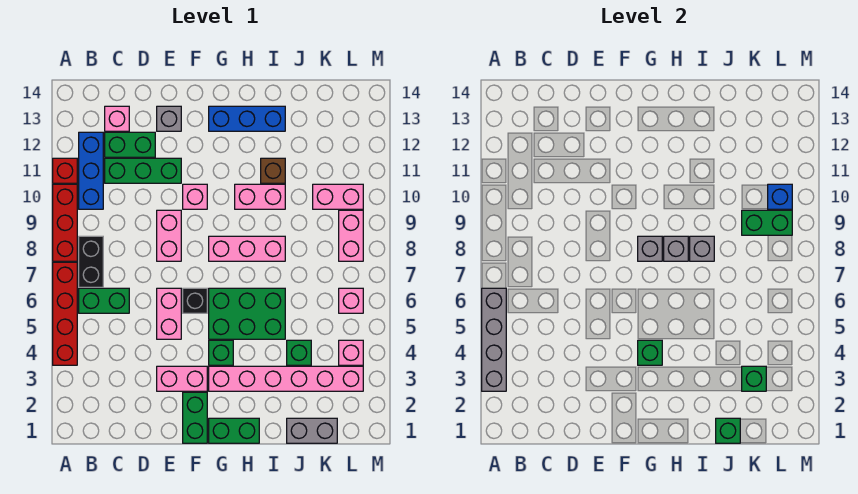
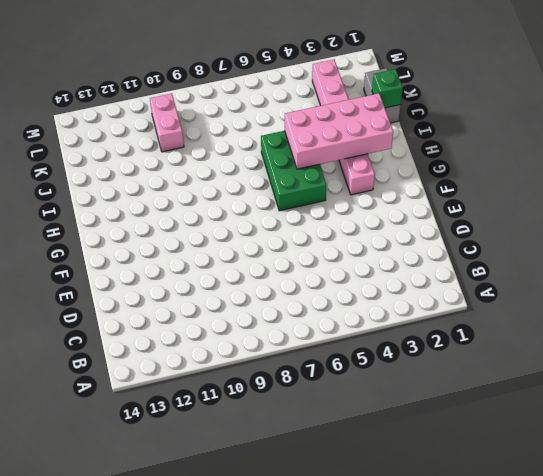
pink brick H2:I5 level 2 -> none
none -> red brick A4:A7 level 1
none -> red brick A8:A10 level 1
none -> red brick A11 level 1
none -> green brick B6:C6 level 1

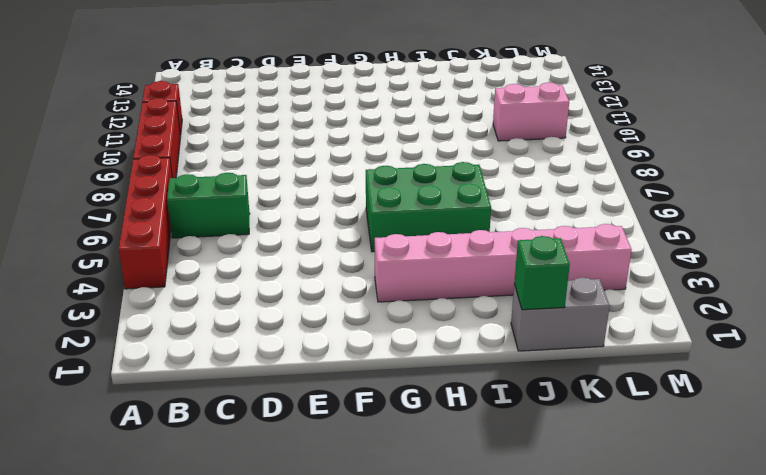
none -> black brick B7:B8 level 1
none -> blue brick B10:B12 level 1
none -> green brick C11:E11 level 1
none -> green brick C12:D12 level 1

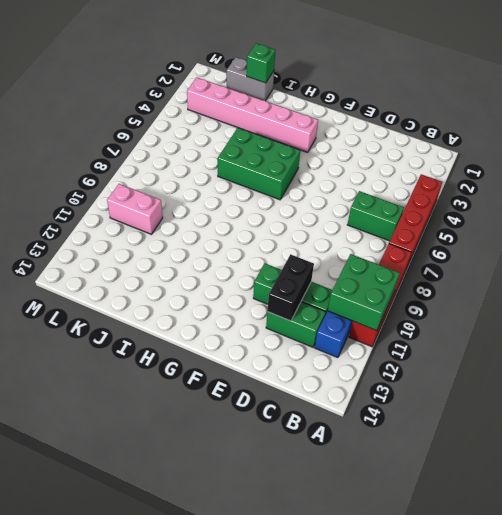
green brick A10:B11 level 2 -> none
black brick D11:D12 level 2 -> black brick B7:B8 level 1
none -> pink brick C13 level 1
none -> pink brick E3:F3 level 1
none -> pink brick E5:E6 level 1
none -> pink brick E8:E9 level 1

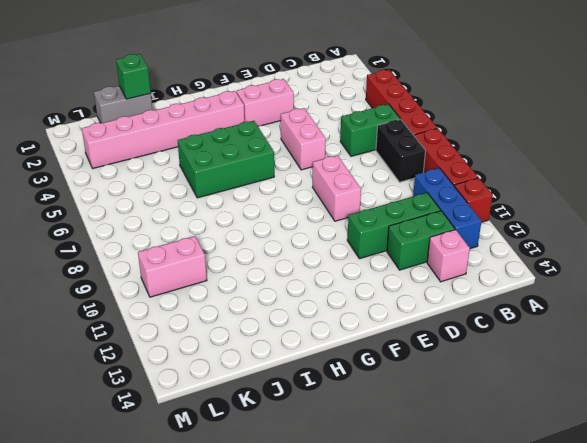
none -> grey brick E13 level 1
none -> green brick F1:F2 level 1
none -> black brick F6 level 1
none -> pink brick F10 level 1

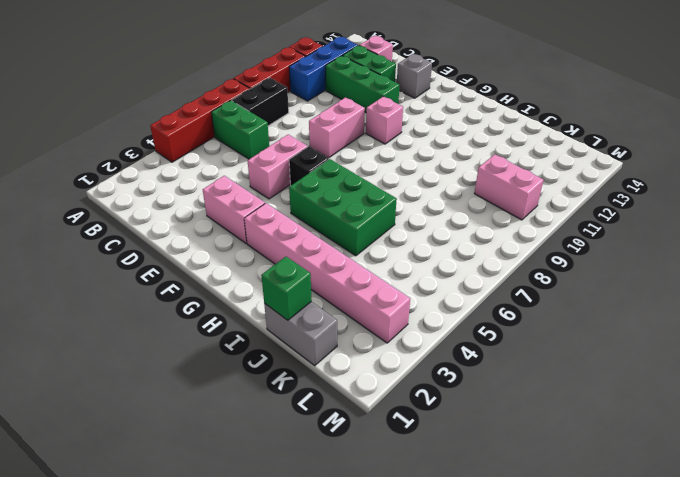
none -> green brick F1:F2 level 1
none -> green brick G1:H1 level 1
none -> green brick G4 level 1
none -> pink brick G8:I8 level 1

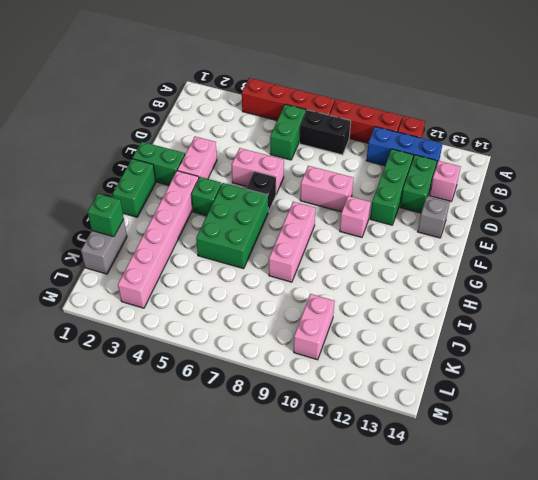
none -> blue brick G13:I13 level 1
none -> pink brick H10:I10 level 1
none -> brown brick I11 level 1
none -> green brick J4 level 1

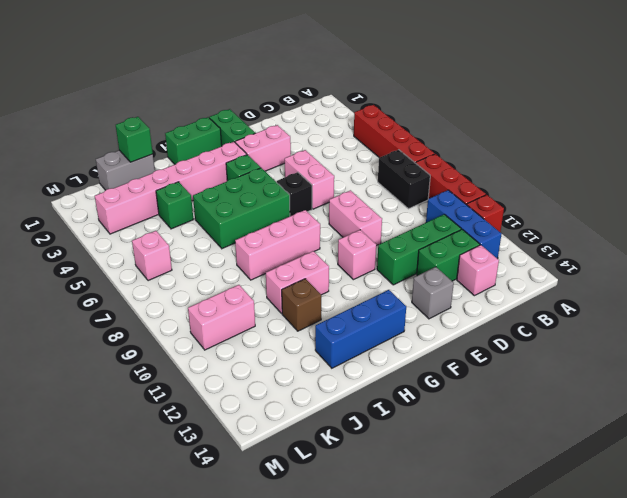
none -> green brick B6:C6 level 1
none -> pink brick L4 level 1
none -> pink brick L8:L9 level 1
none -> grey brick A3:A6 level 2

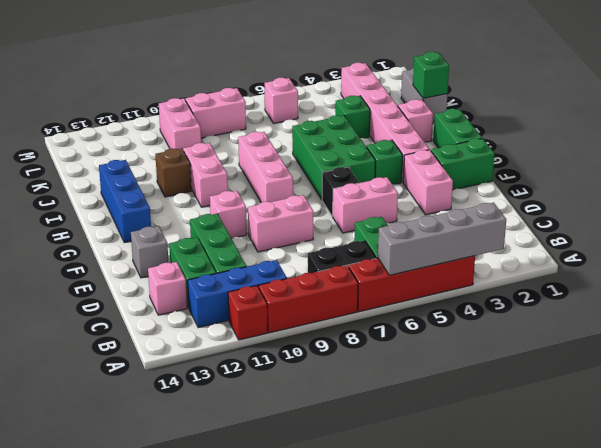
pink brick I2 level 1 -> pink brick L4 level 1
none -> green brick G4 level 2
none -> grey brick G8 level 2
none -> grey brick H8 level 2
none -> grey brick I8 level 2

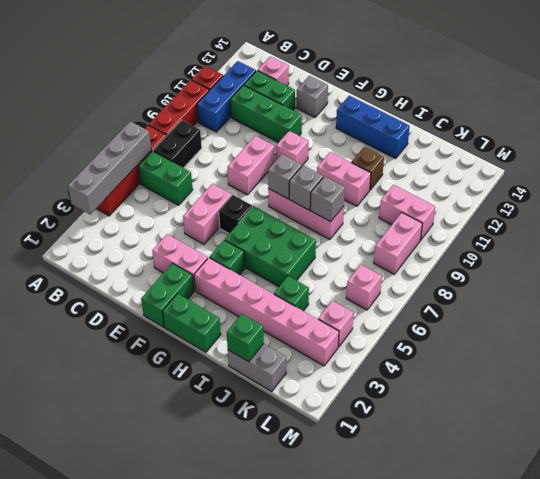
none -> green brick G4 level 2
none -> green brick K3 level 2
none -> green brick K9:L9 level 2
none -> blue brick L10 level 2

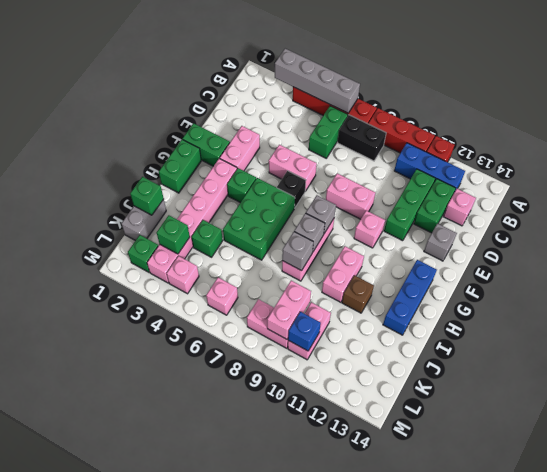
pink brick K9:L9 level 2 -> green brick K9:L9 level 2
green brick L2 level 1 -> green brick G4 level 2

